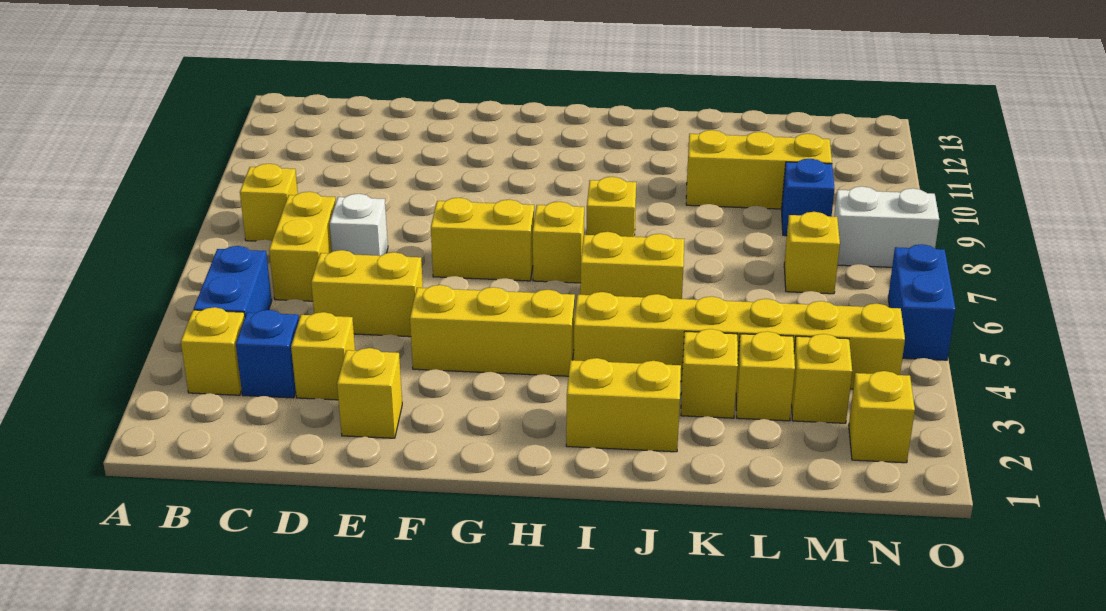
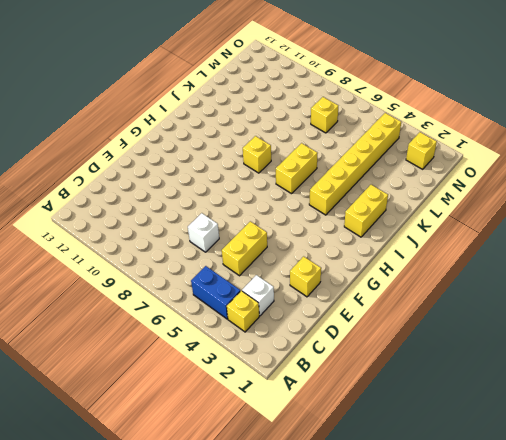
white brick C3 level 1 -> blue brick C3 level 1
none -> yellow brick B8 level 1
none -> yellow brick C6:C7 level 1
none -> yellow brick D3 level 1

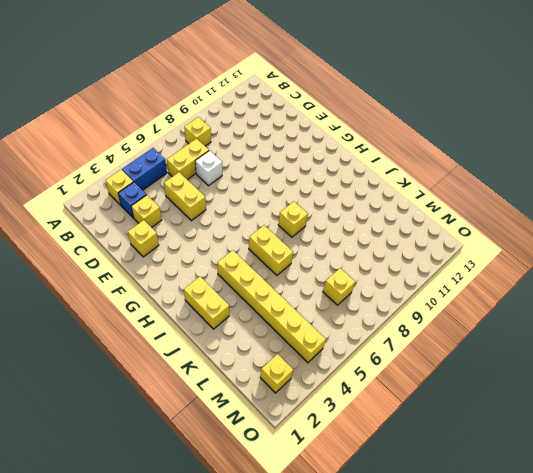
none -> yellow brick F4:H4 level 1
none -> yellow brick F7:G7 level 1
none -> yellow brick H7 level 1

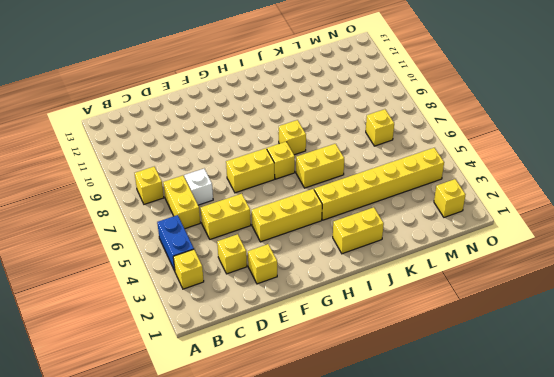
none -> blue brick C3 level 1
none -> yellow brick K3 level 1
none -> yellow brick K10:M10 level 1

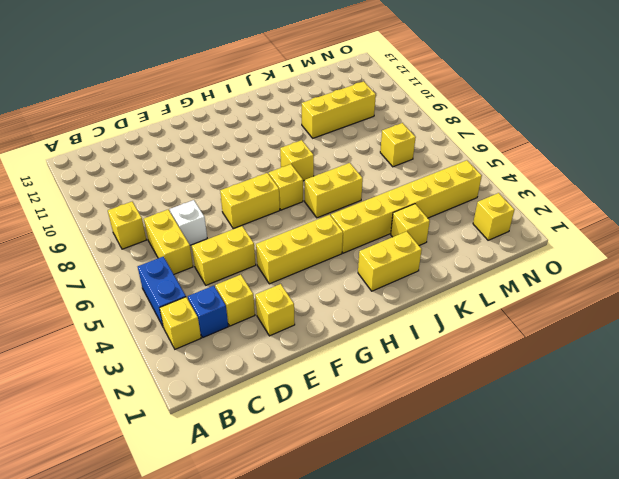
none -> yellow brick L3 level 1
none -> yellow brick M3 level 1
none -> blue brick M9 level 1

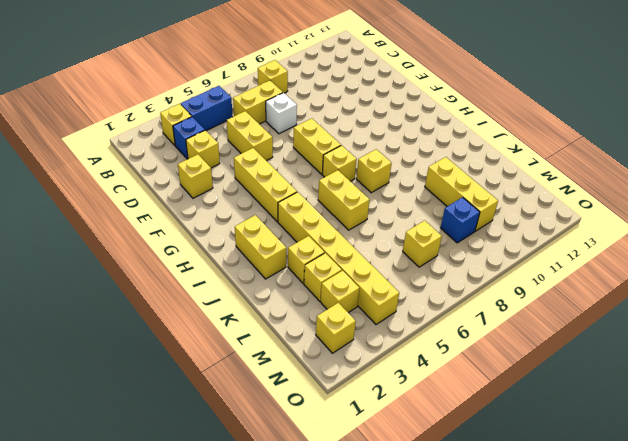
none -> white brick N8:O8 level 1
none -> blue brick O5:O6 level 1

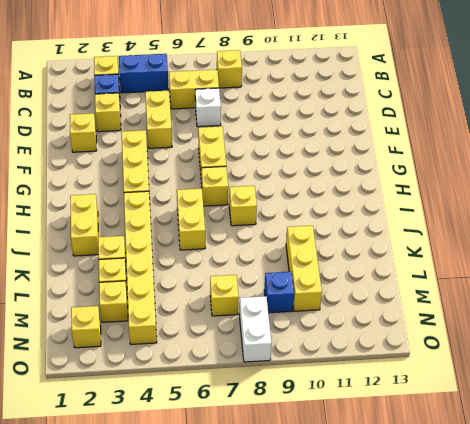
none -> blue brick O5:O6 level 1

